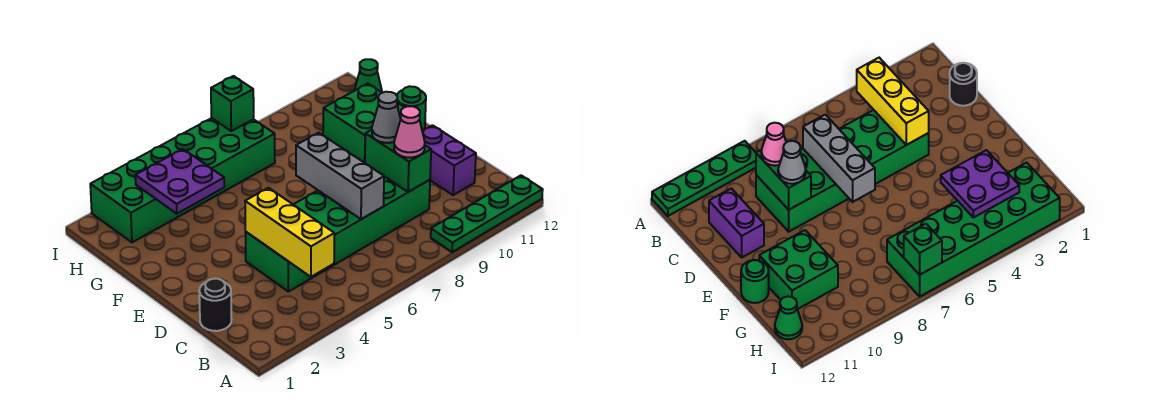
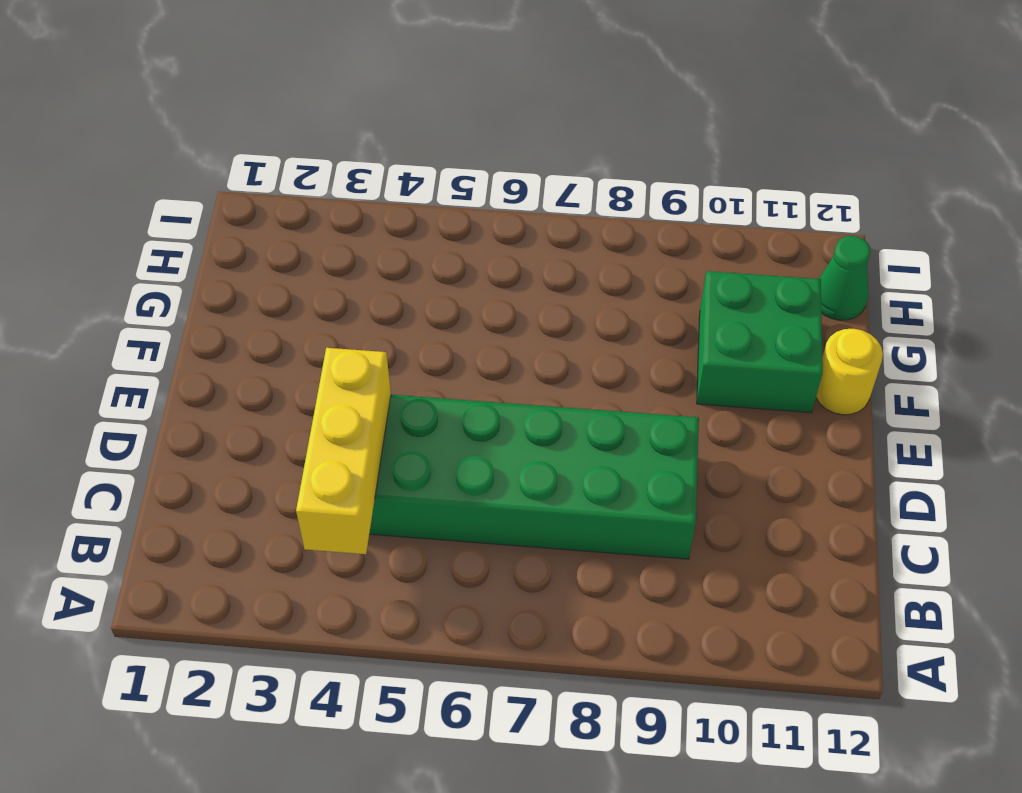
yellow round brick F12 level 1 -> green round brick F12 level 1
none -> green plate A9:A12 level 1
none -> black round brick C1 level 1
none -> purple brick C11:D11 level 1

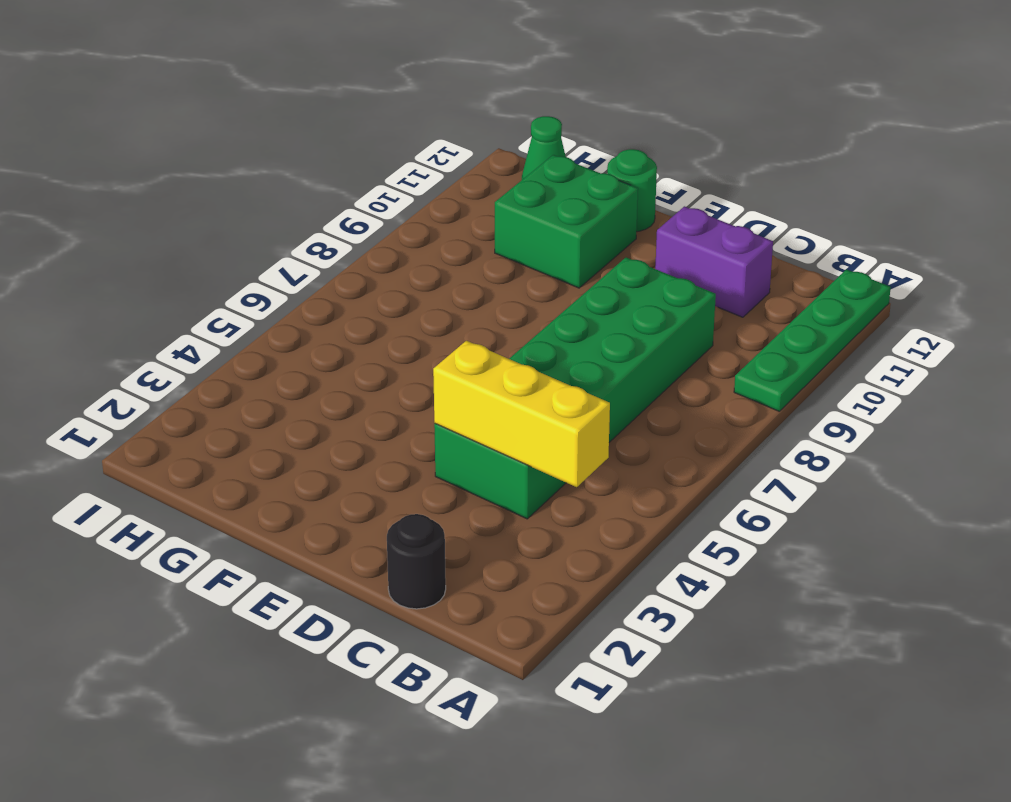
none -> green brick H2:I7 level 1
none -> grey brick C7:E7 level 2
none -> green brick C9:D9 level 2

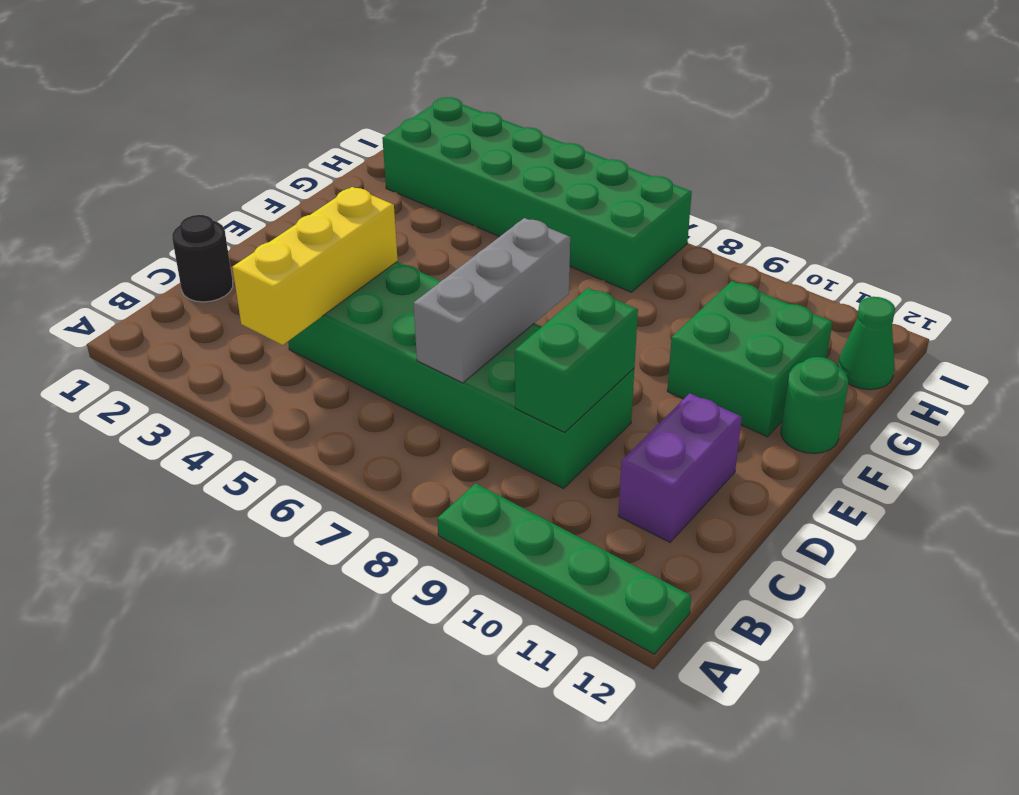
none -> purple plate G3:H4 level 2
none -> green brick I7 level 2
none -> pink cone C9 level 3

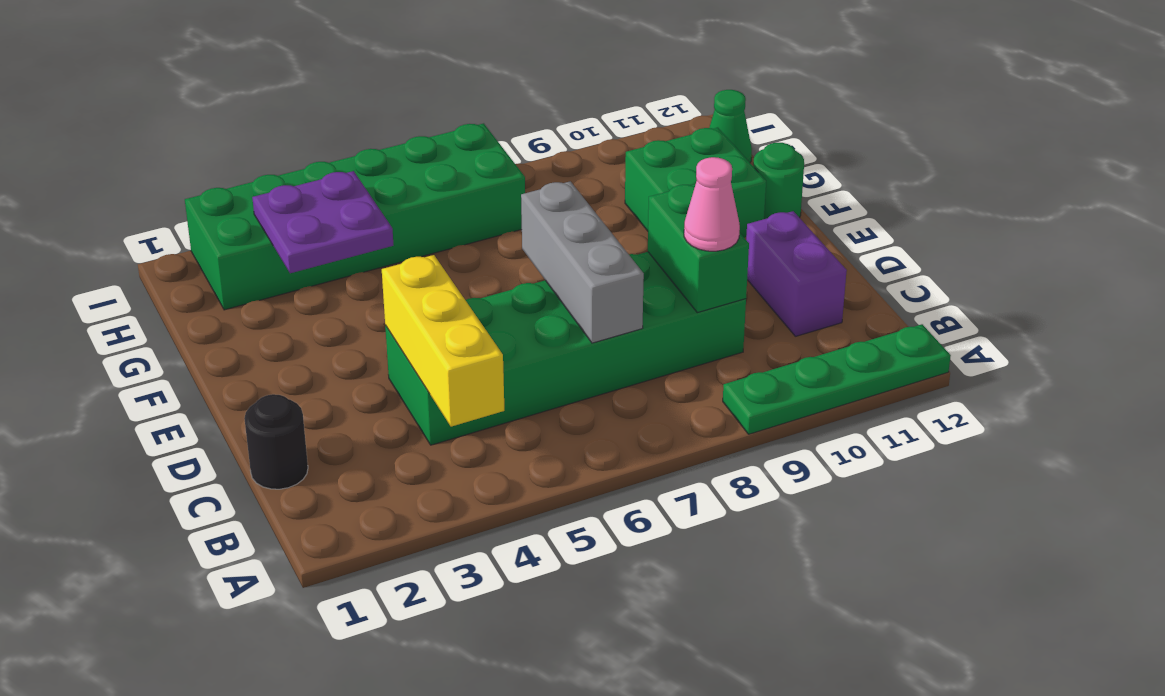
none -> green brick I7 level 2
none -> grey cone D9 level 3

